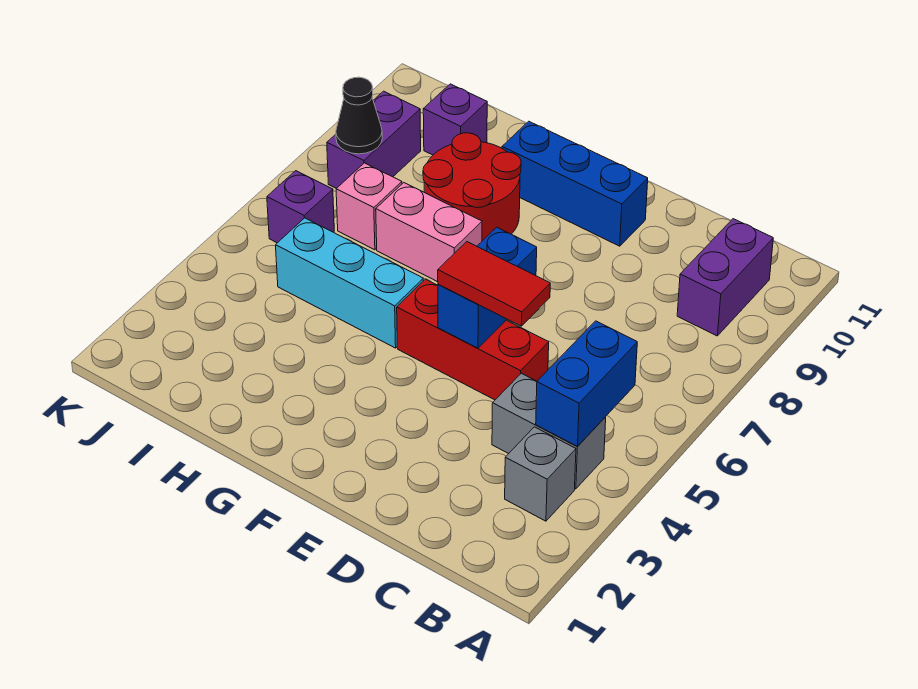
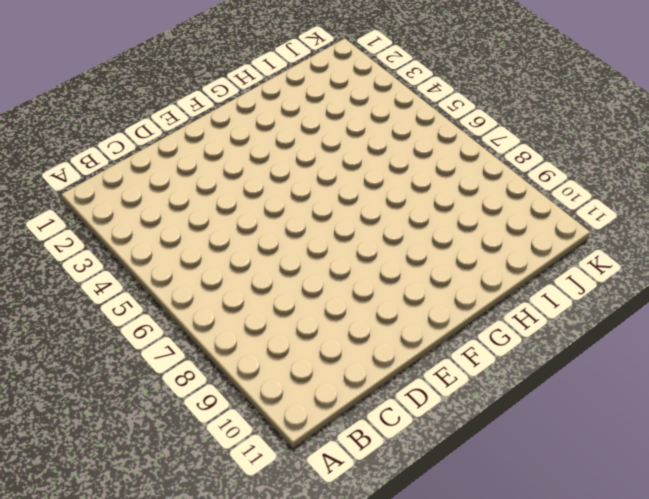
none -> grey brick B3 level 1
none -> grey brick B4:C4 level 1
none -> purple brick B9:B10 level 1

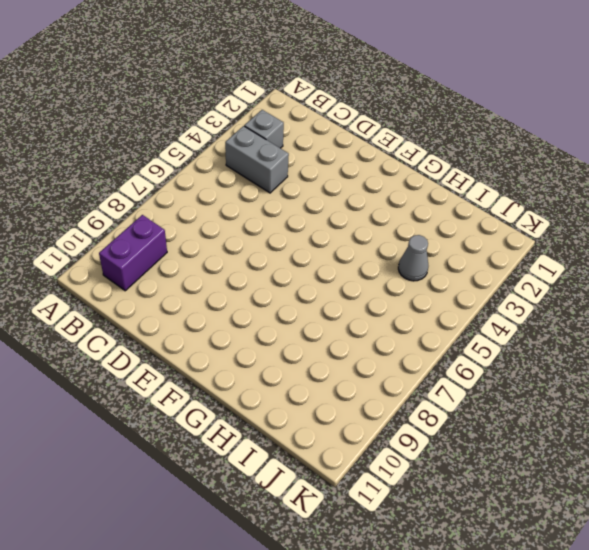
grey cone I4 level 1 -> none
none -> red brick D5:F5 level 1
none -> blue brick E10:G10 level 1
none -> cyan brick G5:I5 level 1

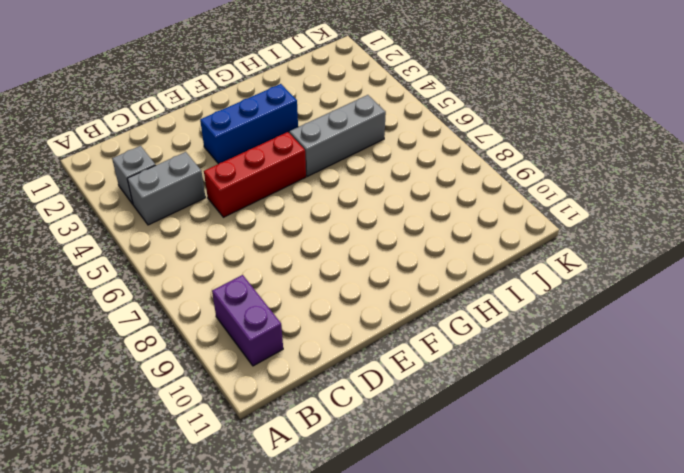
blue brick E3:G3 level 1 -> blue brick E10:G10 level 1
grey brick G5:I5 level 1 -> cyan brick G5:I5 level 1
none -> pink brick G7:H7 level 1
none -> red round brick G8:H9 level 1
none -> pink brick I7 level 1

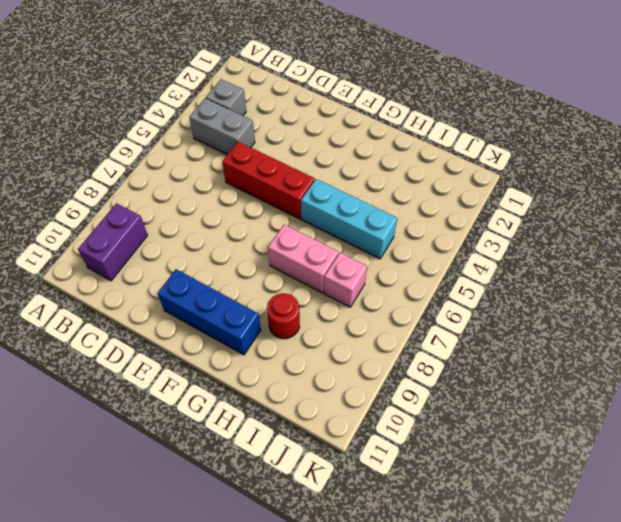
red round brick H9 level 1 -> red round brick G8:H9 level 1
none -> purple brick I10 level 1
none -> purple brick J6 level 1
none -> purple brick J8:J9 level 1

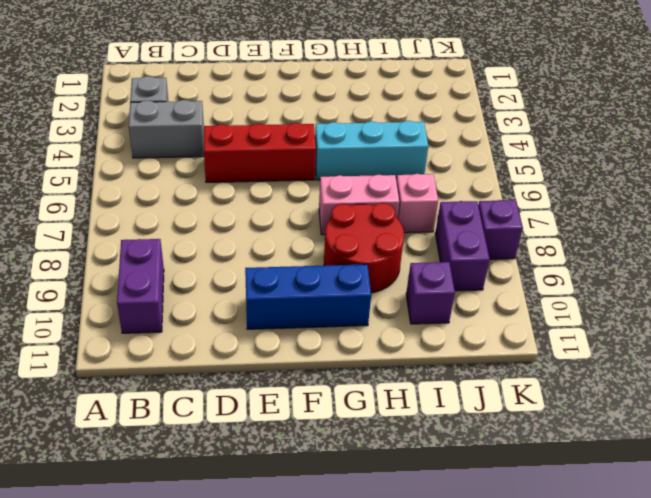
purple brick K8 level 1 -> purple brick J6 level 1
none -> blue brick B4:B5 level 2
none -> blue brick E5:E6 level 2
none -> black cone J8 level 2

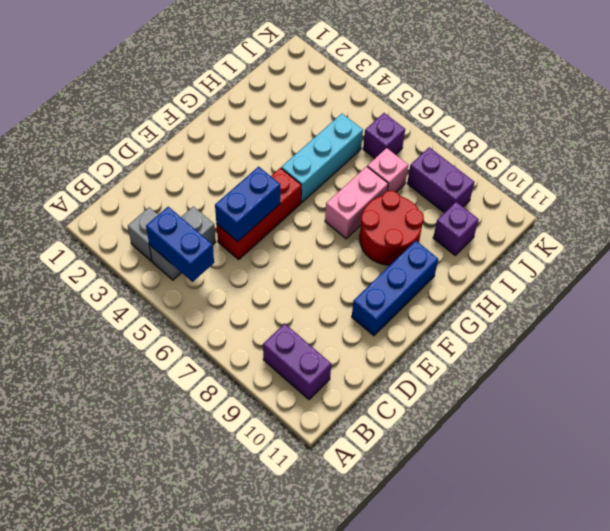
blue brick D5:E5 level 2 -> blue brick E5:E6 level 2
none -> black cone J8 level 2
none -> red tile D5:E5 level 3

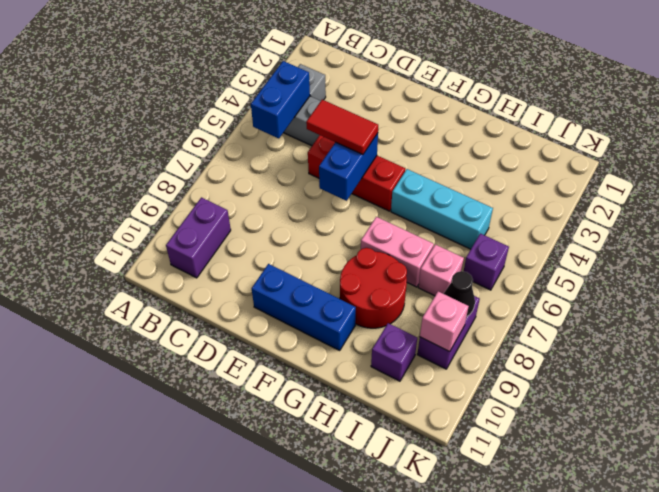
pink brick J9 level 2 -> none

